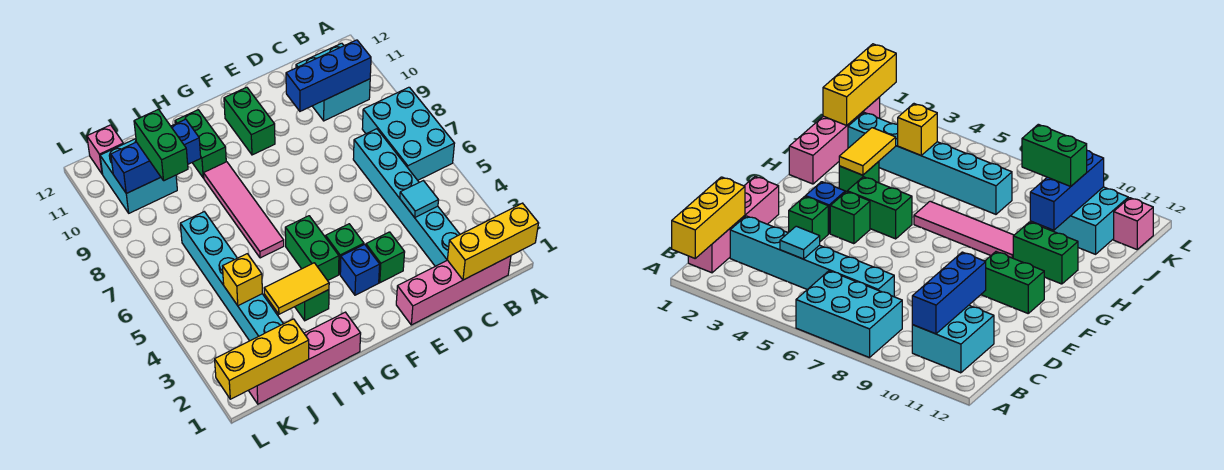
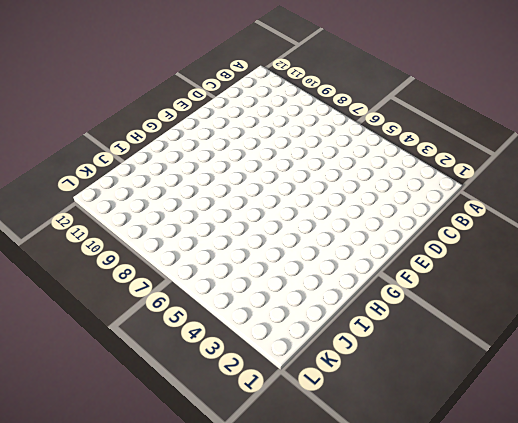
none -> cyan brick A6:B8 level 1
none -> pink brick B1:E1 level 1
none -> cyan brick B10:C11 level 1

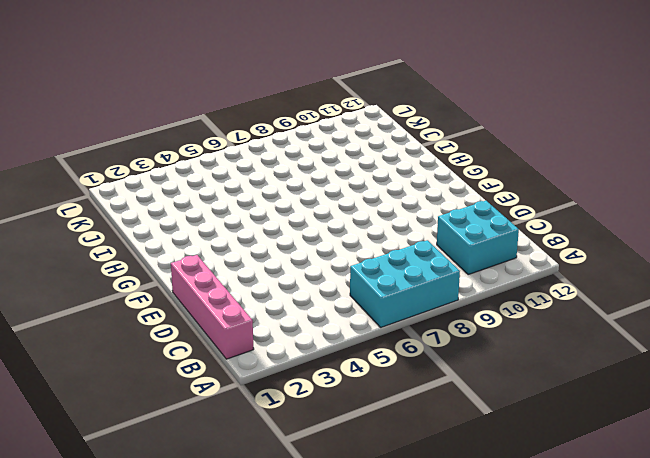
none -> cyan brick C2:C7 level 1
none -> green brick E3 level 1
none -> blue brick F3 level 1

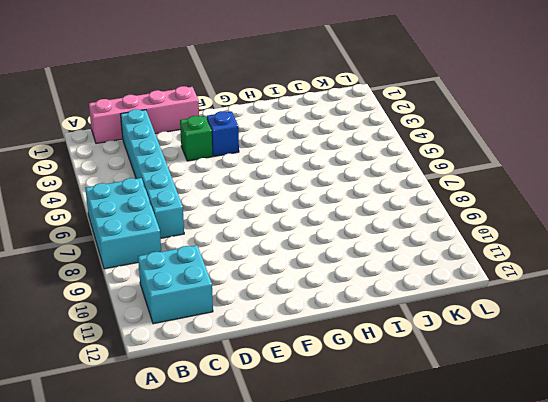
none -> green brick F4 level 1
none -> green brick F10:F11 level 1
none -> green brick G4:G5 level 1

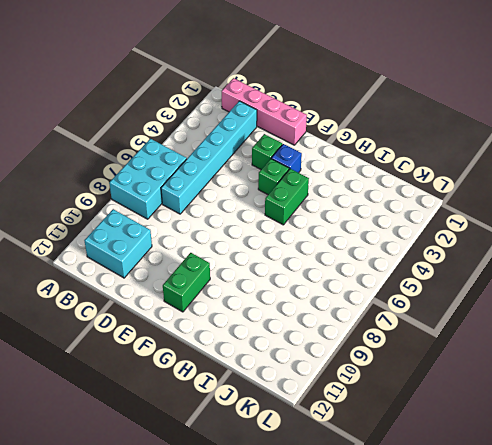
none -> pink brick H1:K1 level 1
none -> green brick H3 level 1
none -> pink tile H6:H9 level 1

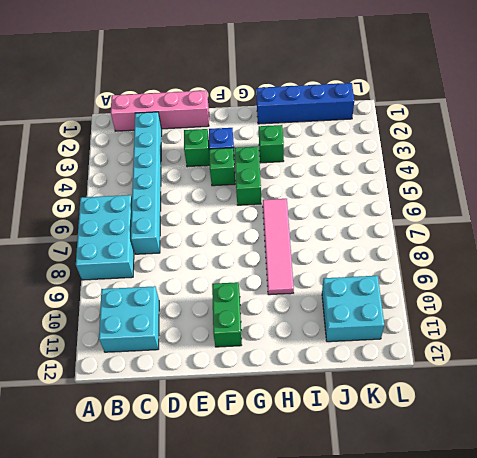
blue brick H1:K1 level 1 -> pink brick H1:K1 level 1
none -> green brick H10:H11 level 1
none -> cyan brick J2:J7 level 1
none -> pink brick K12 level 1

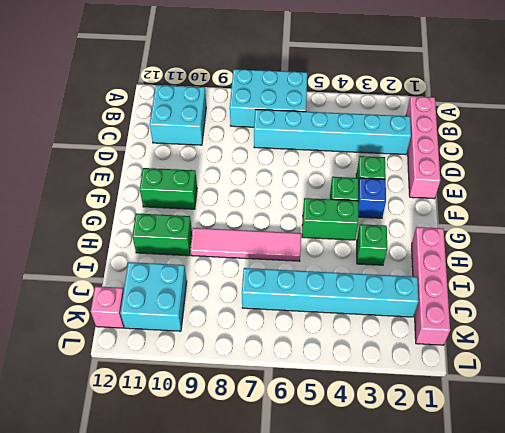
none -> yellow brick A1:C1 level 2
none -> blue brick B10:D10 level 2
none -> cyan tile C4 level 2

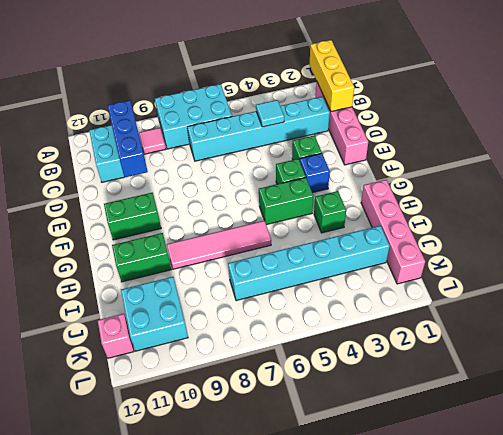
pink tile B9 level 1 -> none
none -> yellow tile H3:I3 level 2
none -> blue brick I10:K10 level 2
none -> yellow brick J1:L1 level 2

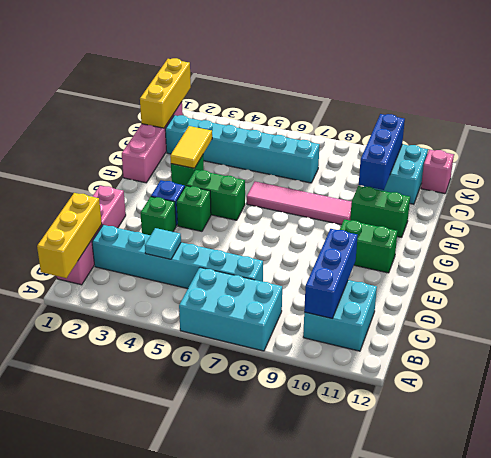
none -> yellow brick J4 level 2
none -> green brick J9:J10 level 3

